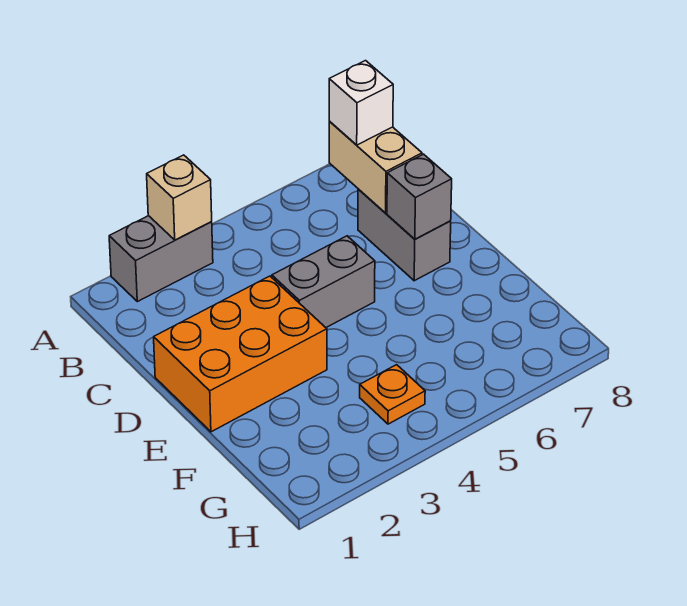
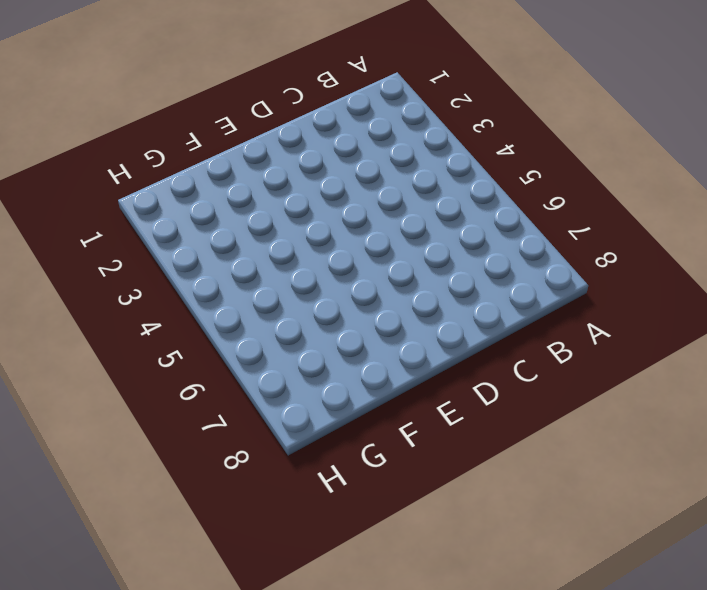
none -> grey brick A2:A3 level 1
none -> grey brick C7:D7 level 1

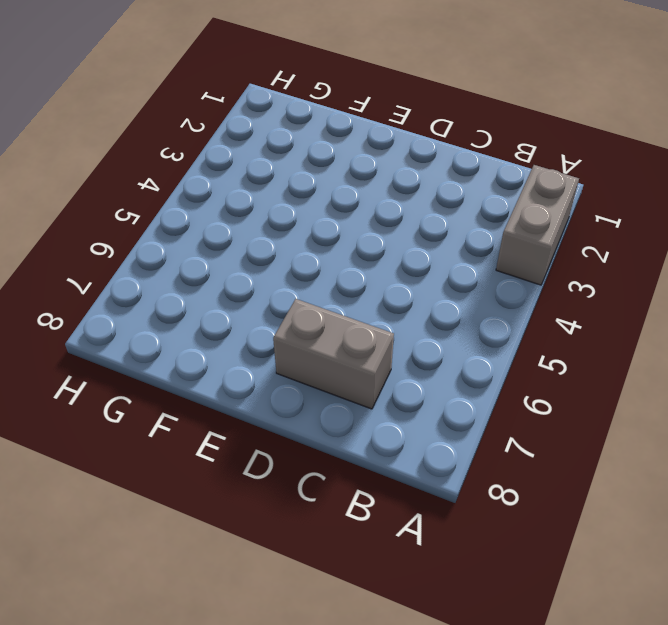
none -> orange brick D1:E3 level 1
none -> grey brick D4:D5 level 1

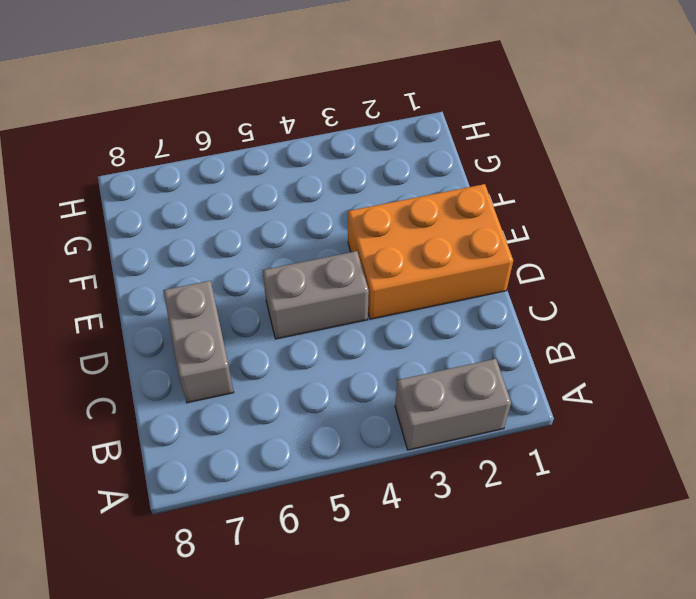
none -> orange plate G4 level 1
none -> tan brick A3 level 2

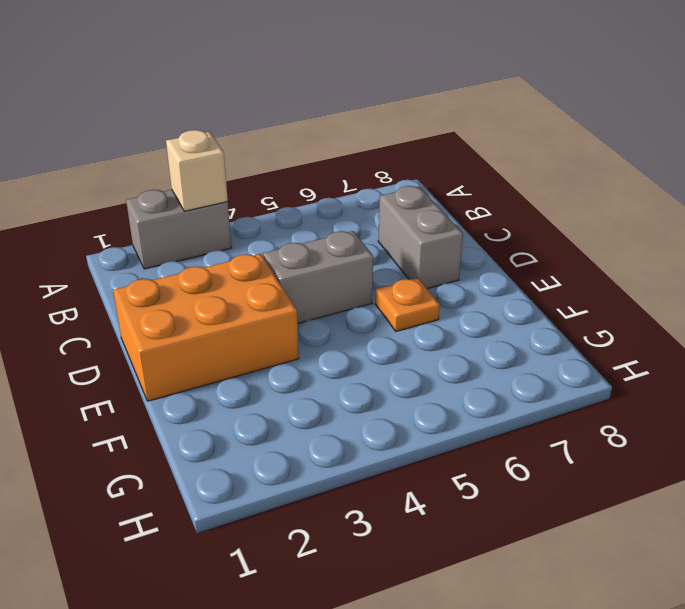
orange plate E6 level 1 -> orange plate G4 level 1
none -> tan brick B7:C7 level 2
none -> grey brick D7 level 2

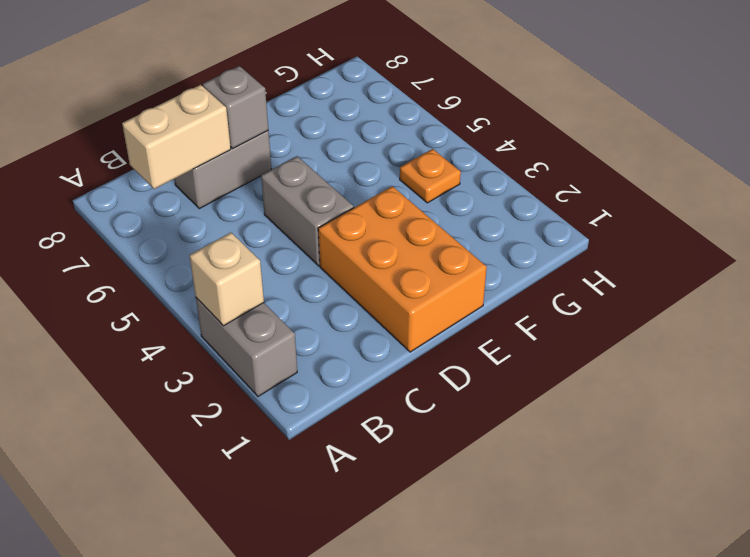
none -> white brick B7 level 3

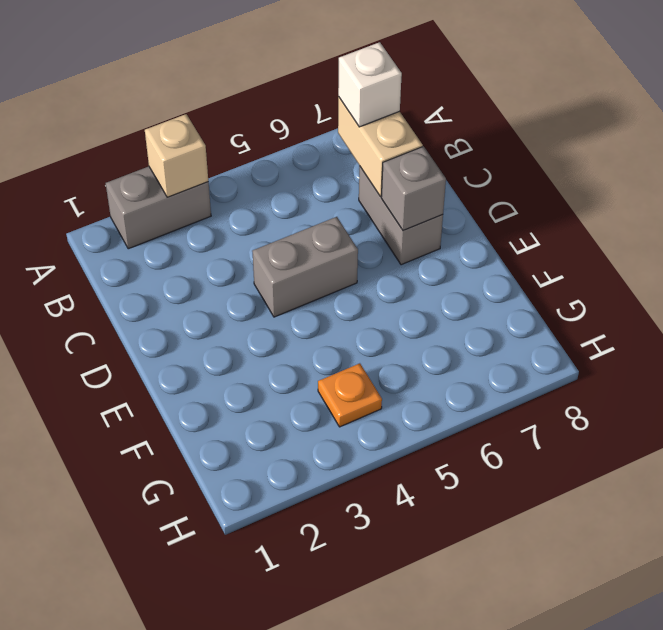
none -> orange brick D1:E3 level 1

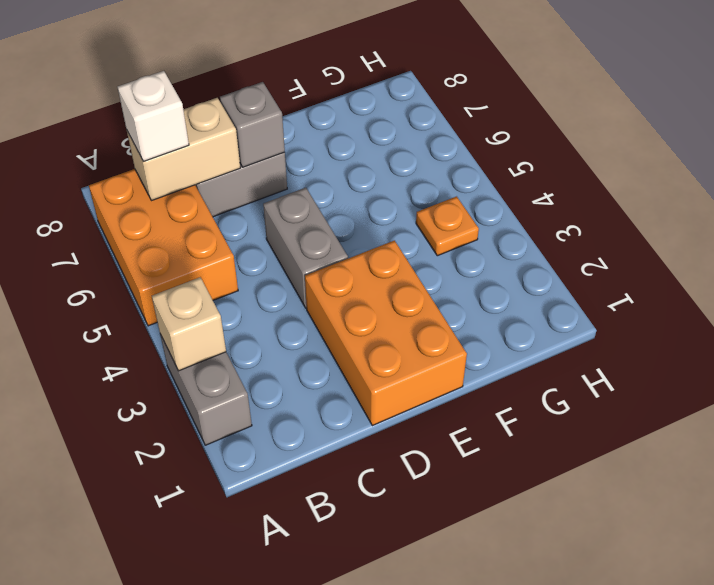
orange brick A5:B7 level 1 -> none

